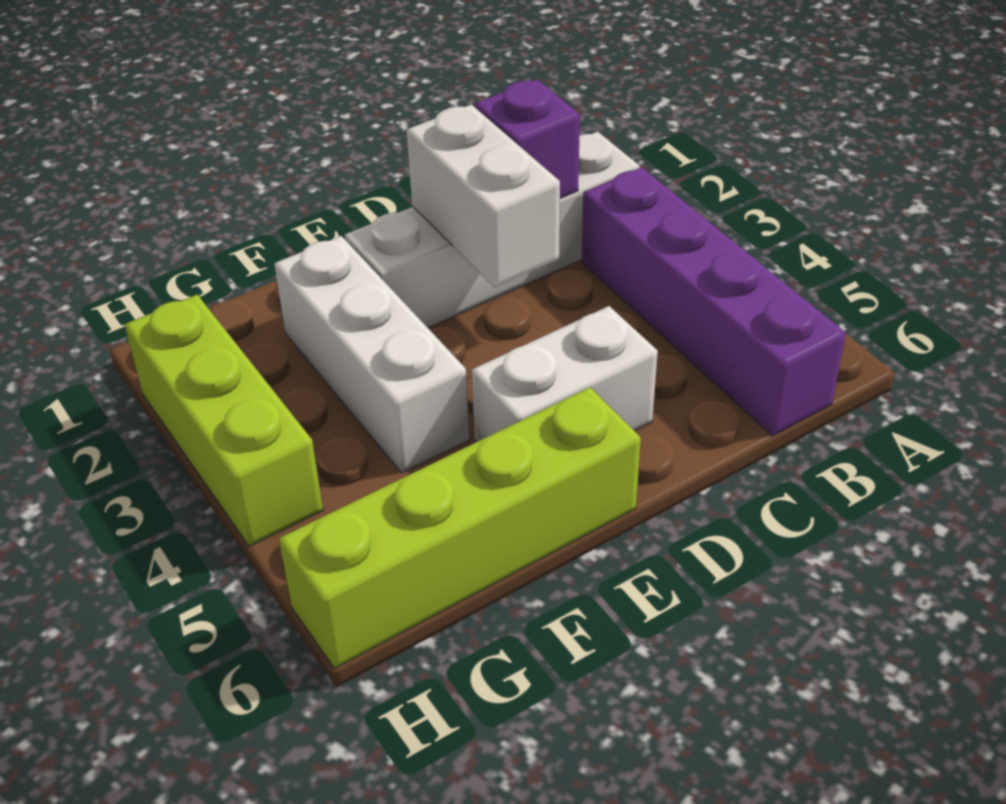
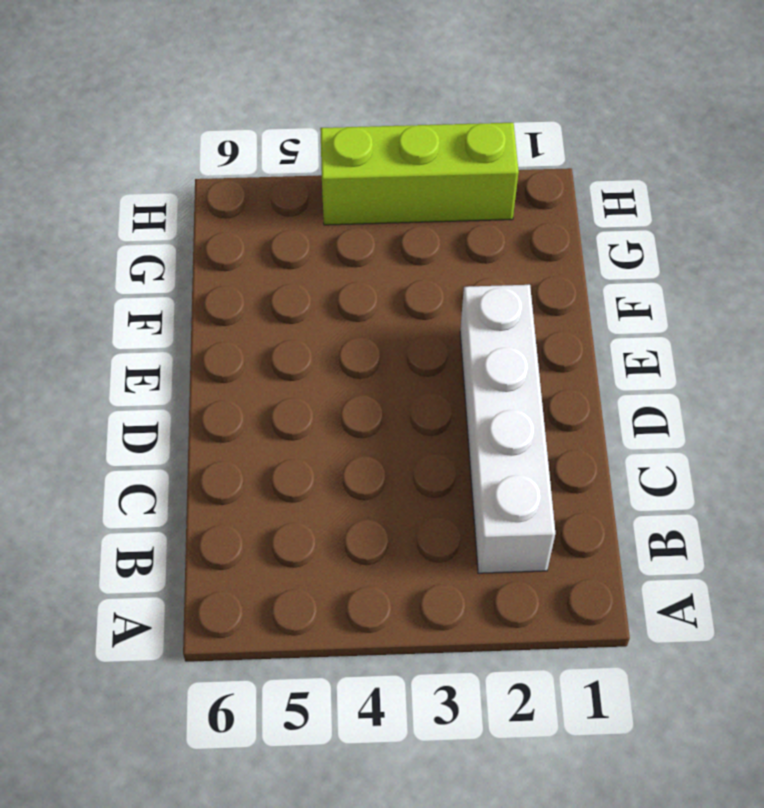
none -> purple brick B3:B6 level 1
none -> white brick D5:E5 level 1

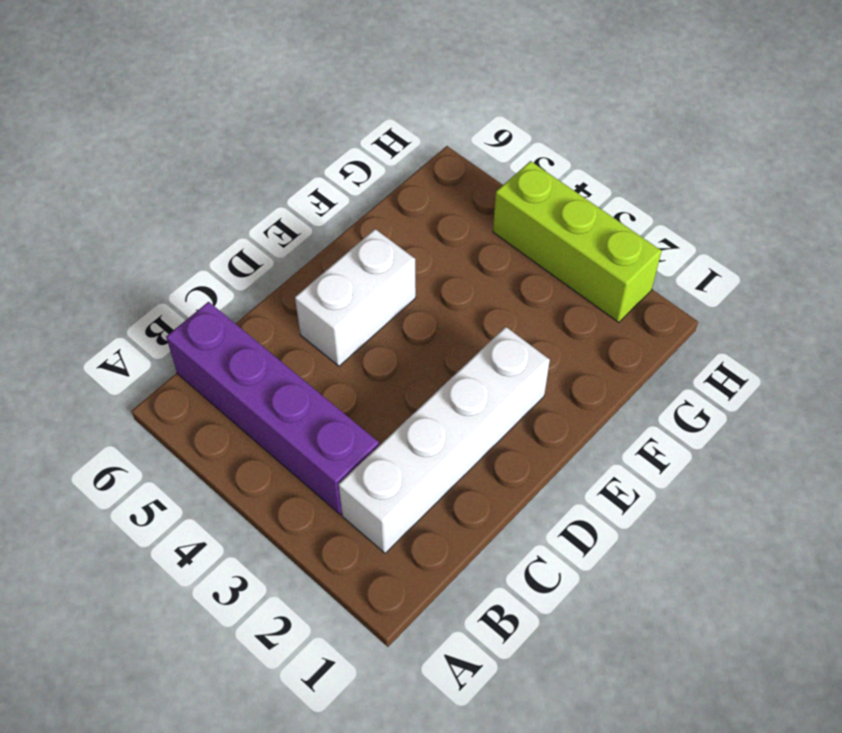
none -> lime brick E6:H6 level 1
none -> white brick F2:F4 level 1

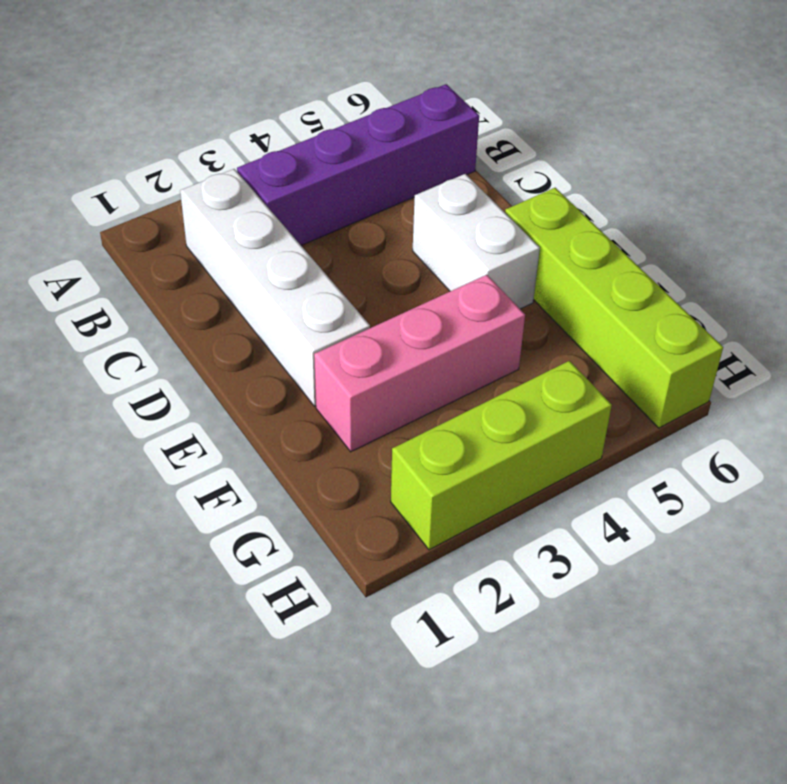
pink brick F2:F4 level 1 -> white brick F2:F4 level 1
none -> purple brick C2 level 2
none -> white brick D2:D3 level 2

